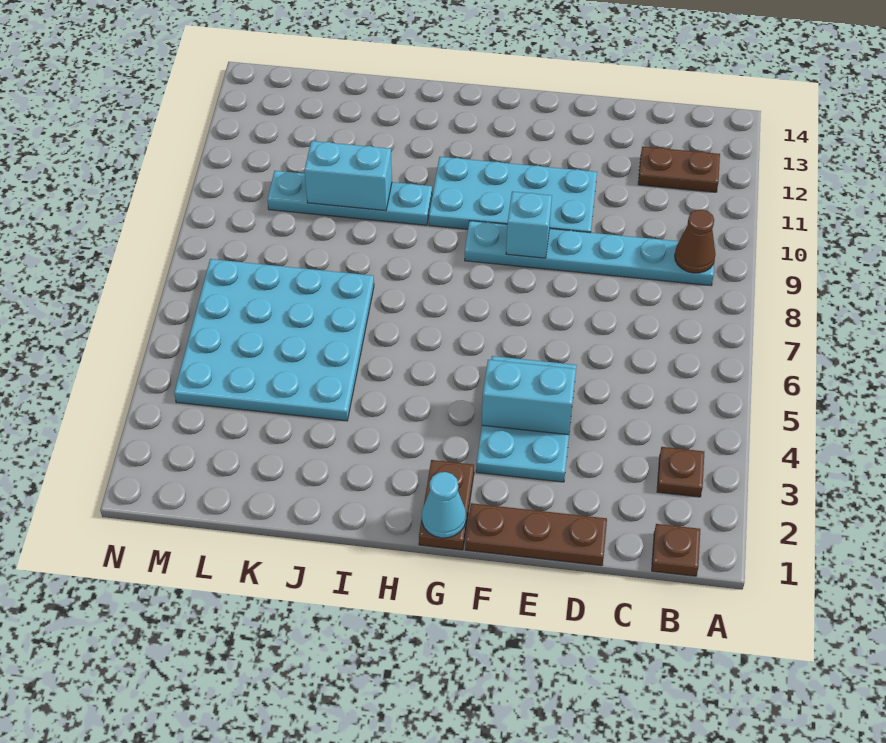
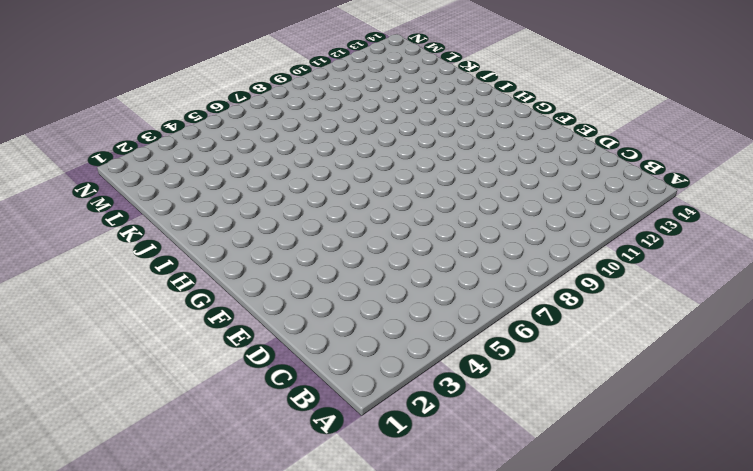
none -> brown plate B1 level 1
none -> brown plate B3 level 1
none -> cyan plate B9:G9 level 1

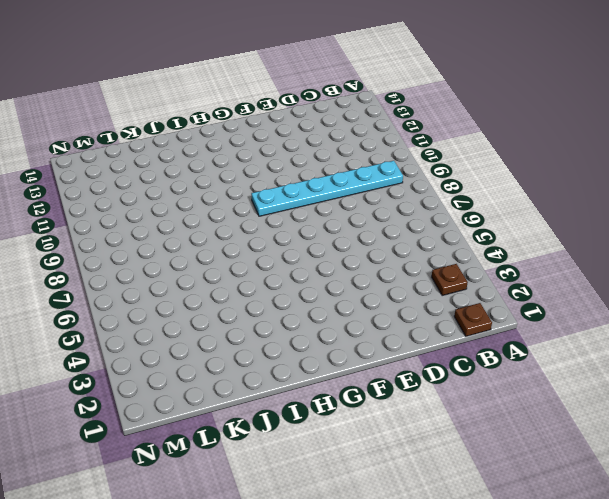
none -> brown plate B12:C12 level 1
none -> brown plate D1:F1 level 1
none -> cyan plate E3:F5 level 1

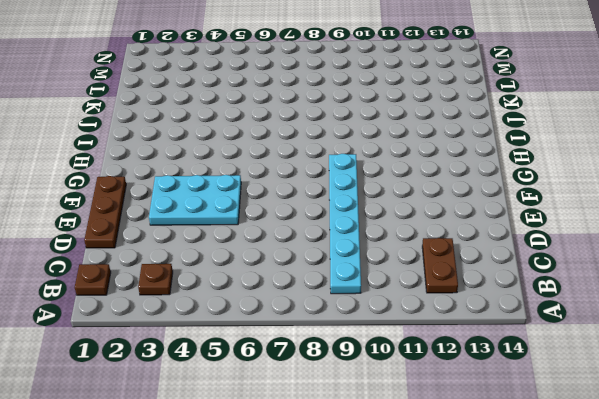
none -> cyan plate E10:H11 level 1
none -> brown plate G1:G2 level 1
none -> cyan plate I10:L10 level 1

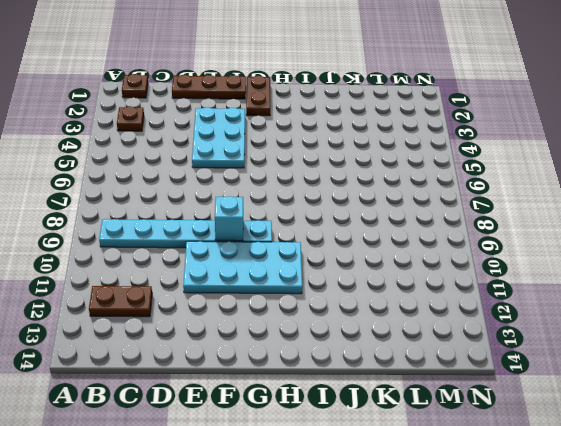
none -> cyan plate I10:L10 level 1
none -> cyan plate J4:M7 level 1
none -> brown cone B9 level 2

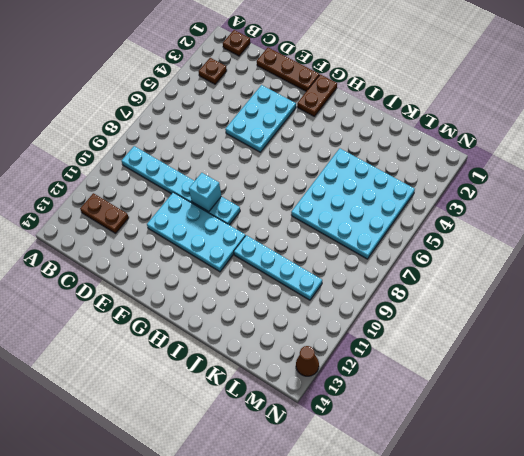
brown cone N13 level 1 -> brown cone B9 level 2
none -> cyan brick E4:F4 level 2
none -> cyan cone G1 level 2
none -> cyan brick J10:K10 level 2

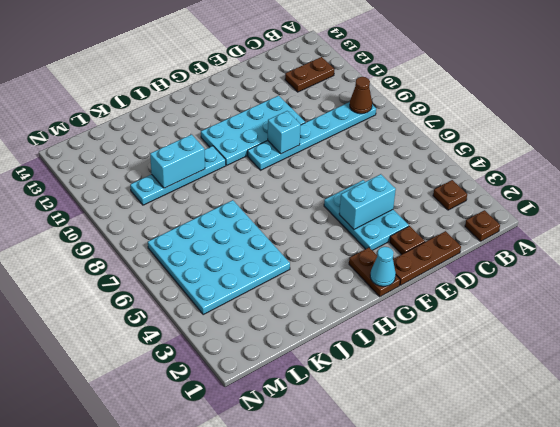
brown plate E2 level 1 -> none

